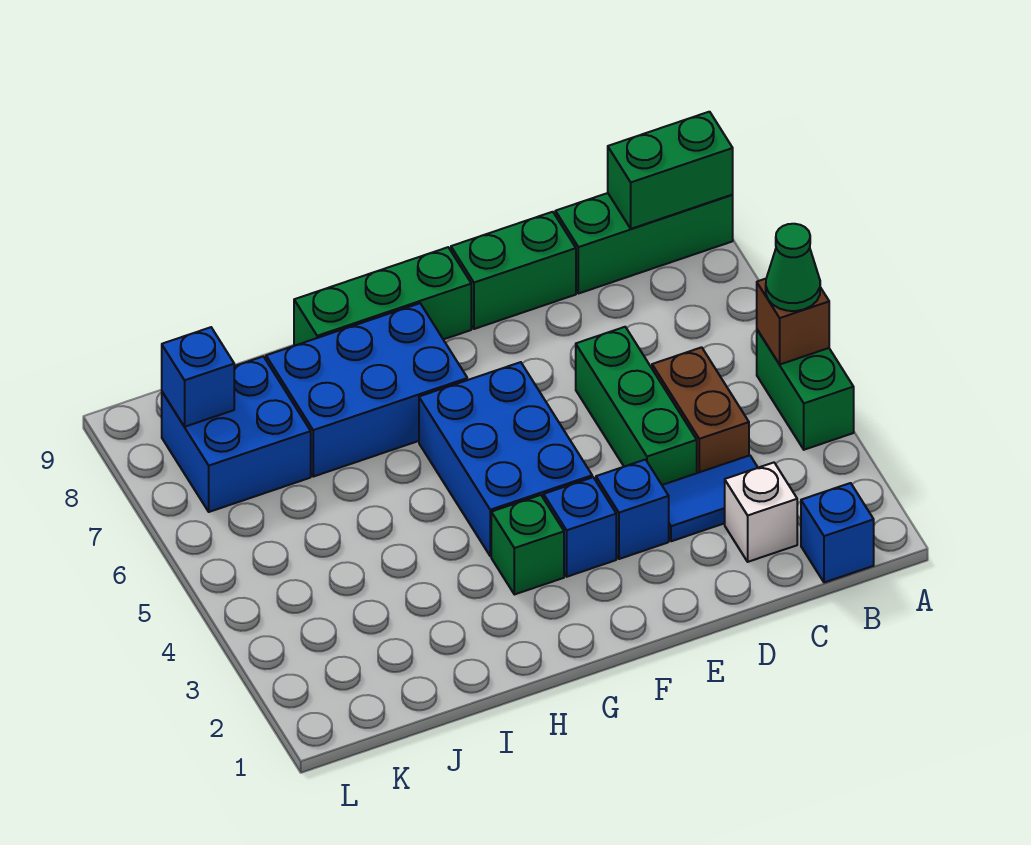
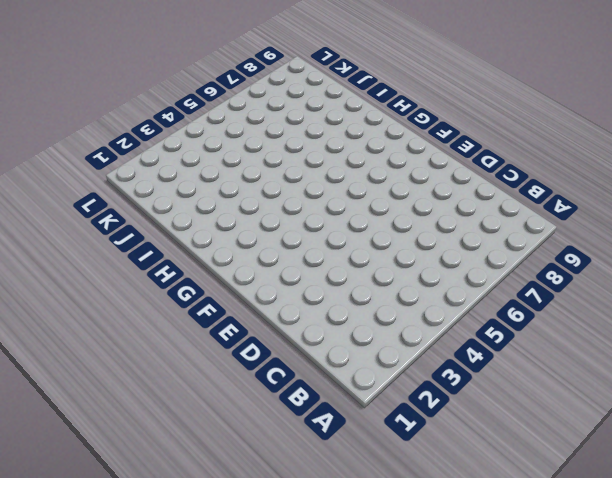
none -> green brick A4:A5 level 1
none -> green brick A9:C9 level 1
none -> blue brick B1 level 1

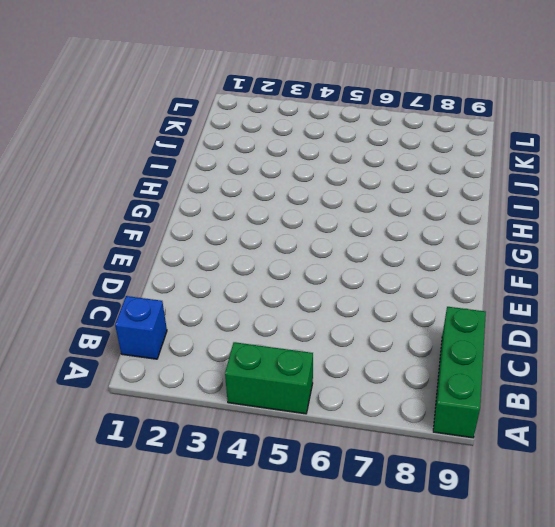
none -> white brick C2 level 1
none -> blue tile C3:D3 level 1
none -> brown brick C4:C5 level 1

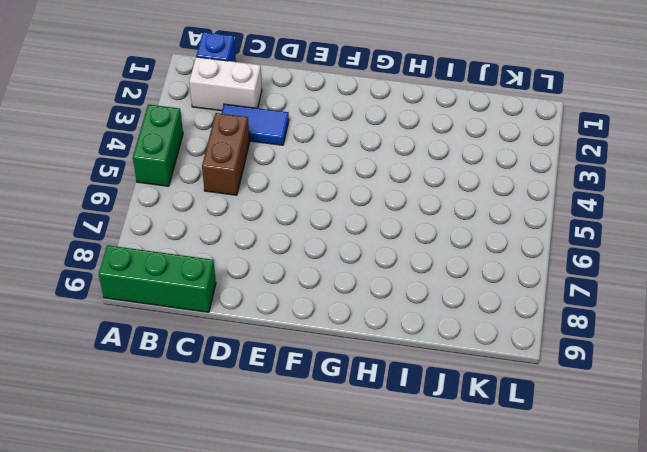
white brick B2:C2 level 1 -> white brick C2 level 1
none -> green brick D4:D6 level 1
none -> green brick D9:E9 level 1
none -> blue brick E3 level 1

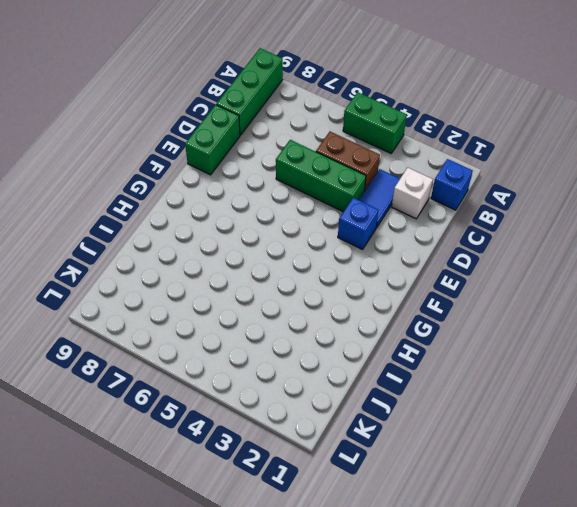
none -> blue brick F3 level 1
none -> blue brick F4:G6 level 1
none -> green brick F9:H9 level 1

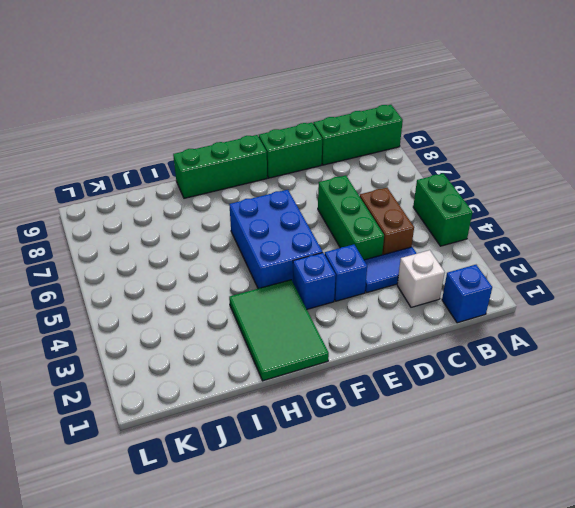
green tile G1:H3 level 1 -> green brick G3 level 1
none -> blue brick G7:I8 level 1
none -> blue brick J7:K8 level 1
none -> brown brick A5 level 2

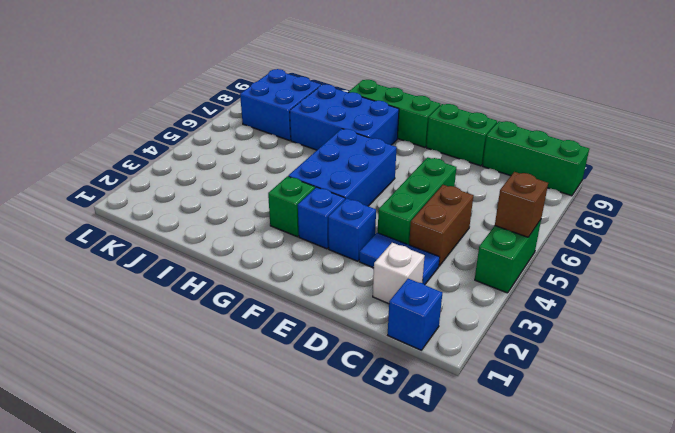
none -> green brick A9:B9 level 2
none -> blue brick K8 level 2
none -> green cone A5 level 3

